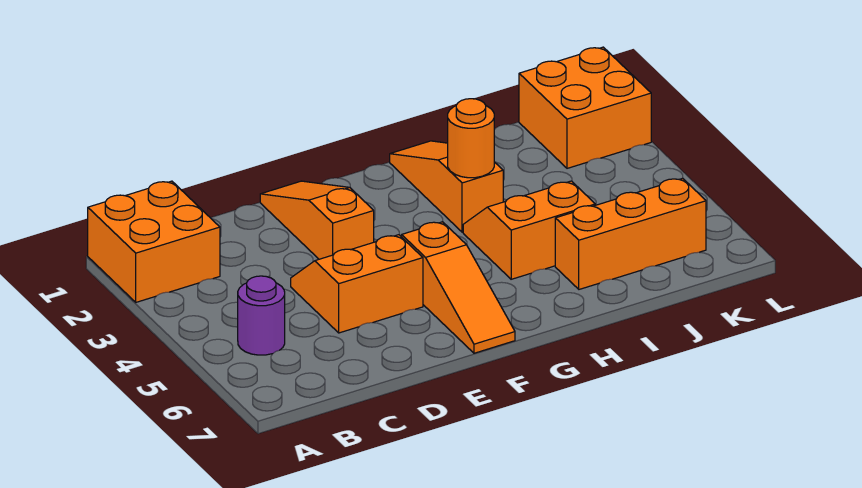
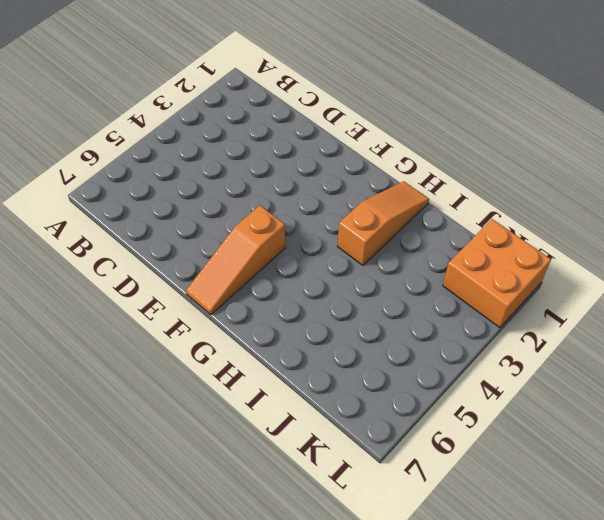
none -> orange brick A1:B2 level 1
none -> purple round brick B5 level 1

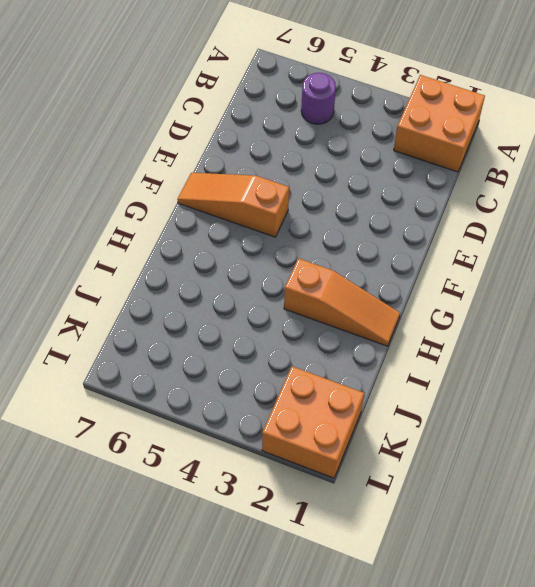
none -> orange slope D4:E5 level 1 top 5
none -> orange slope E1:E3 level 1 top 3

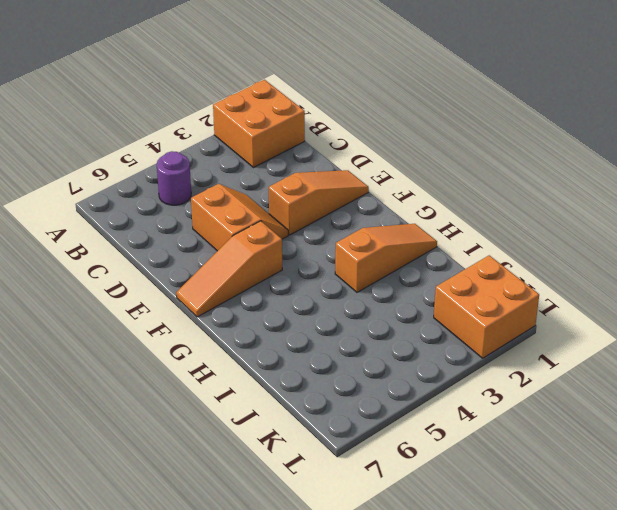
none -> orange slope H4:I5 level 1 top 5
none -> orange brick I6:K6 level 1

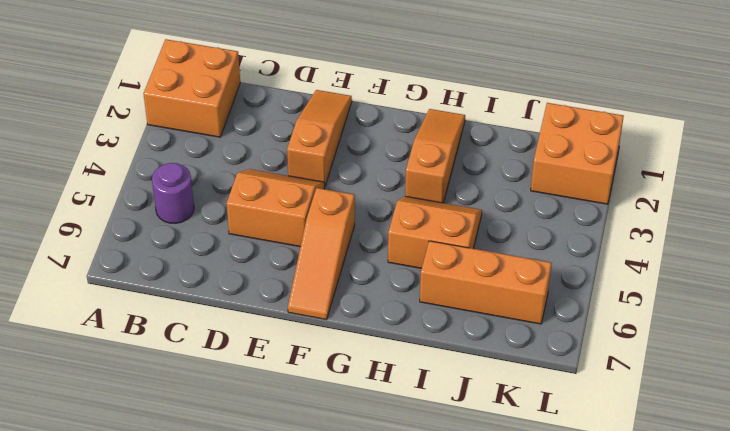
none -> orange round brick H3 level 2

